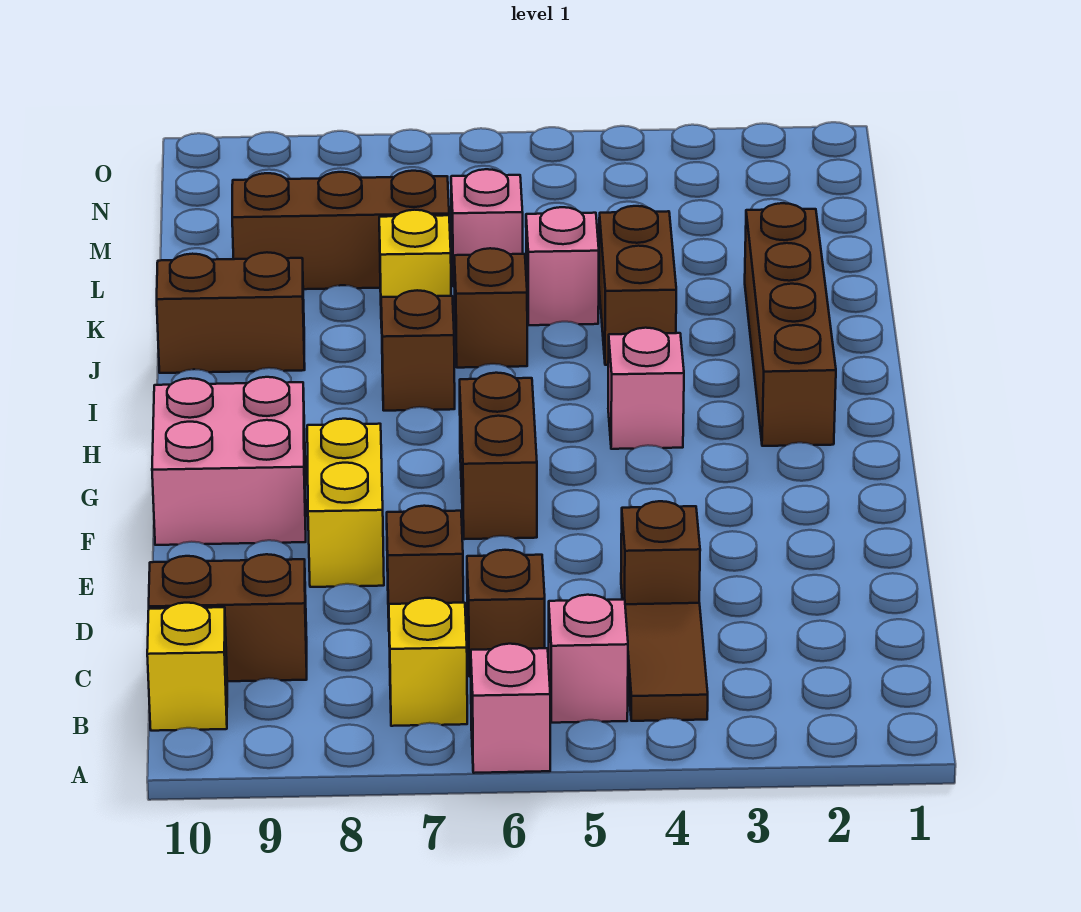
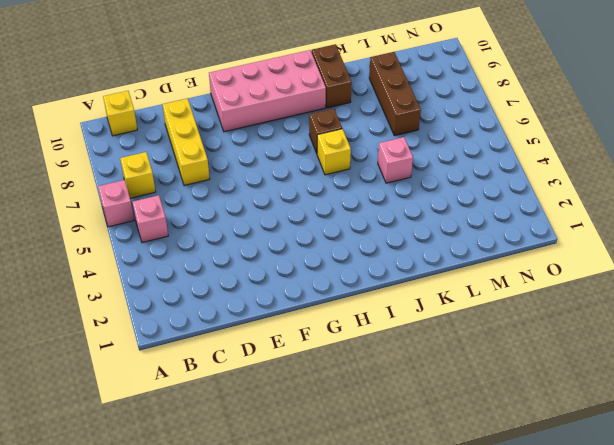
yellow brick D7:D9 level 1 -> brown brick D7 level 1
pink brick F9:I10 level 1 -> pink brick F9:G10 level 1
yellow brick I6 level 1 -> yellow brick K7 level 1
none -> brown tile B4:C4 level 1
none -> brown brick C6 level 1
none -> brown brick C9:C10 level 1

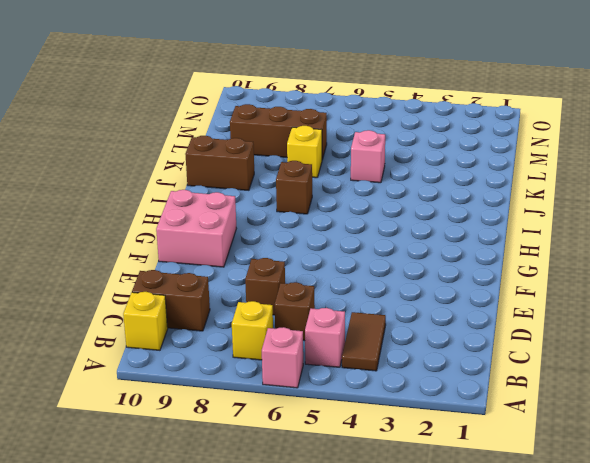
none -> brown brick D4 level 1
none -> yellow brick E8:F8 level 1
none -> brown brick F6:G6 level 1

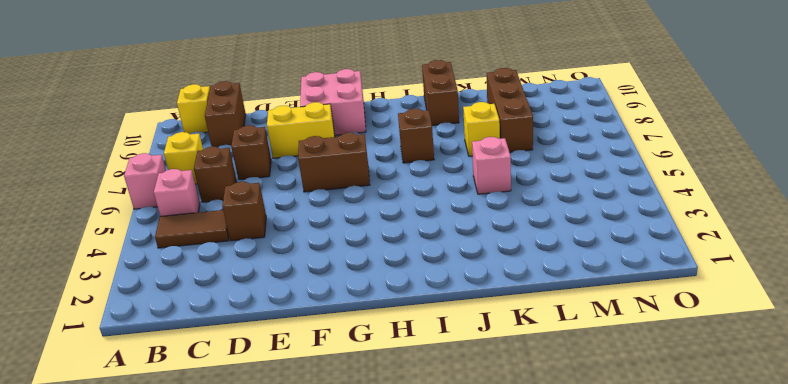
none -> brown brick H2:K2 level 1
none -> pink brick H4 level 1
none -> brown brick J4:K4 level 1

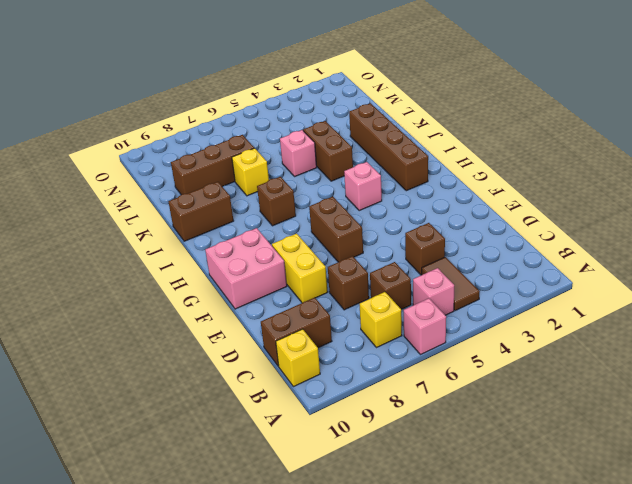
none -> brown brick J6 level 1
none -> pink brick L6 level 1

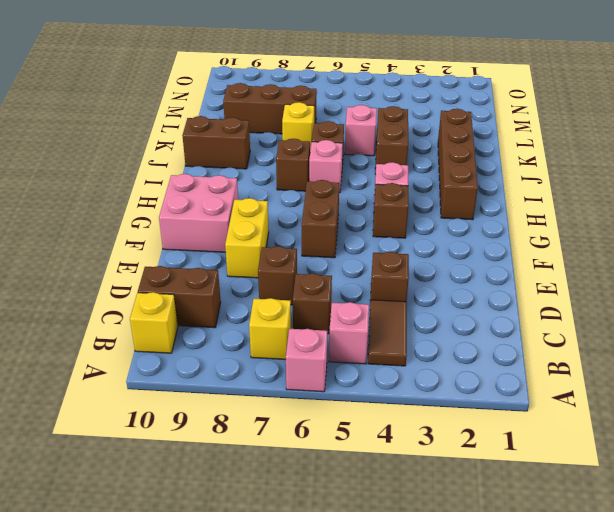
brown brick G4 level 1 -> none
pink brick I6 level 1 -> pink brick L6 level 1

